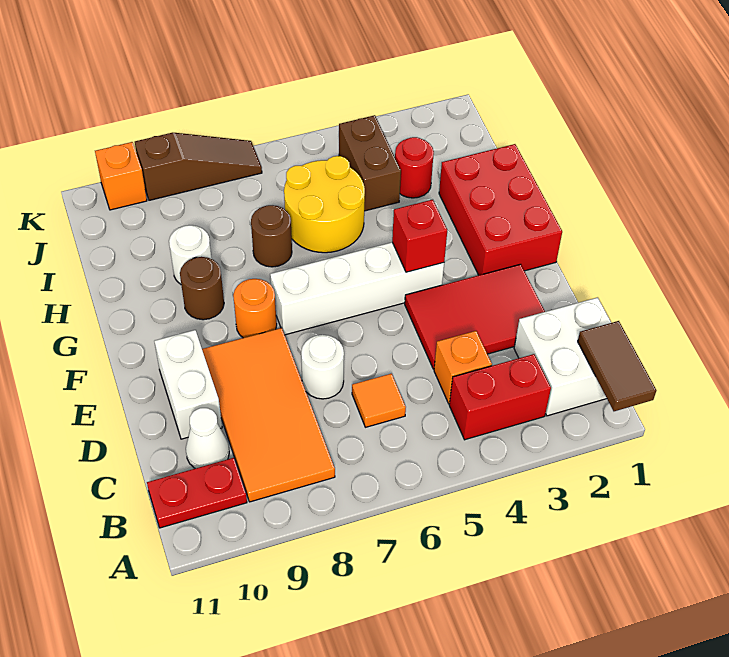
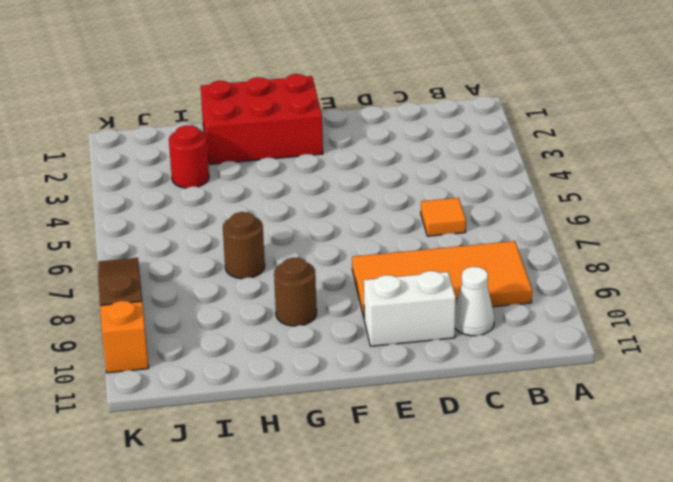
none -> white brick B1:C2 level 1
none -> red brick B3:B4 level 1
none -> red plate B10:B11 level 1

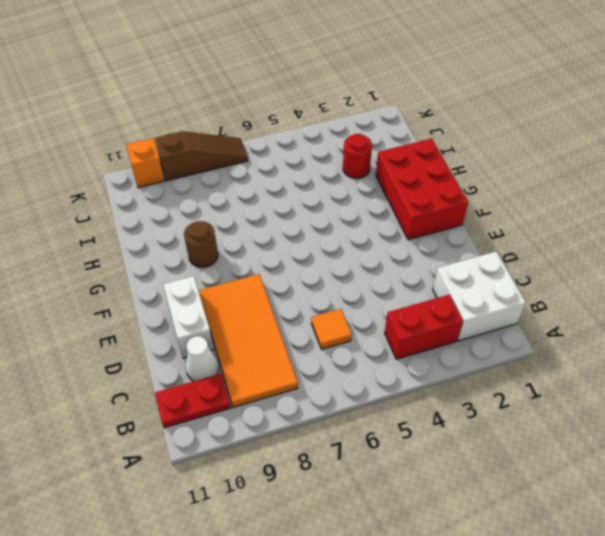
none -> orange brick C4 level 1
none -> red tile D2:E4 level 1
none -> white round brick D7 level 1

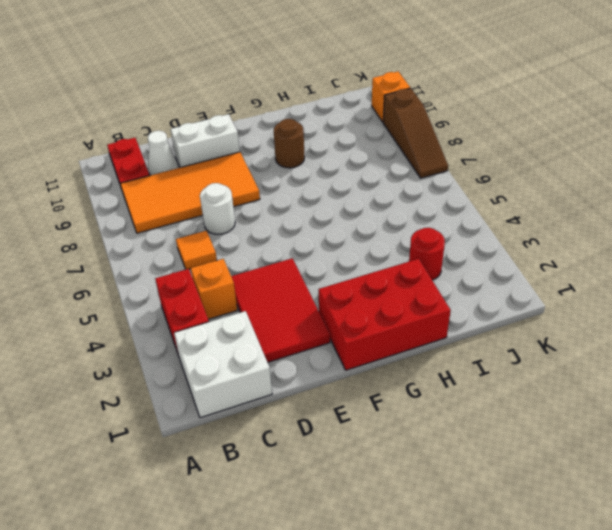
none -> white brick F4:F7 level 1
none -> orange round brick F8 level 1
none -> yellow round brick H5:I6 level 1

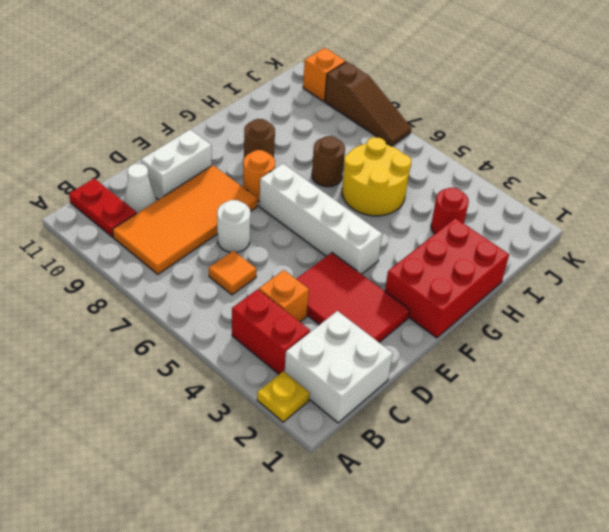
yellow plate A2 level 1 -> none
none -> white round brick H9 level 1
none -> brown brick I4:J4 level 1
none -> brown tile A1:B1 level 2

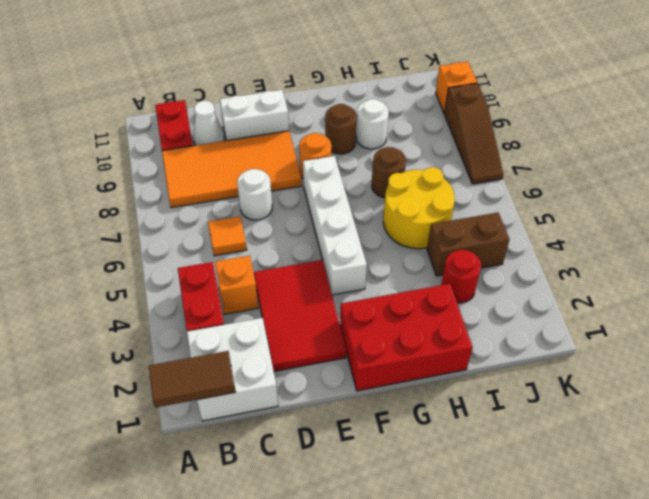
none -> red brick F4 level 2

